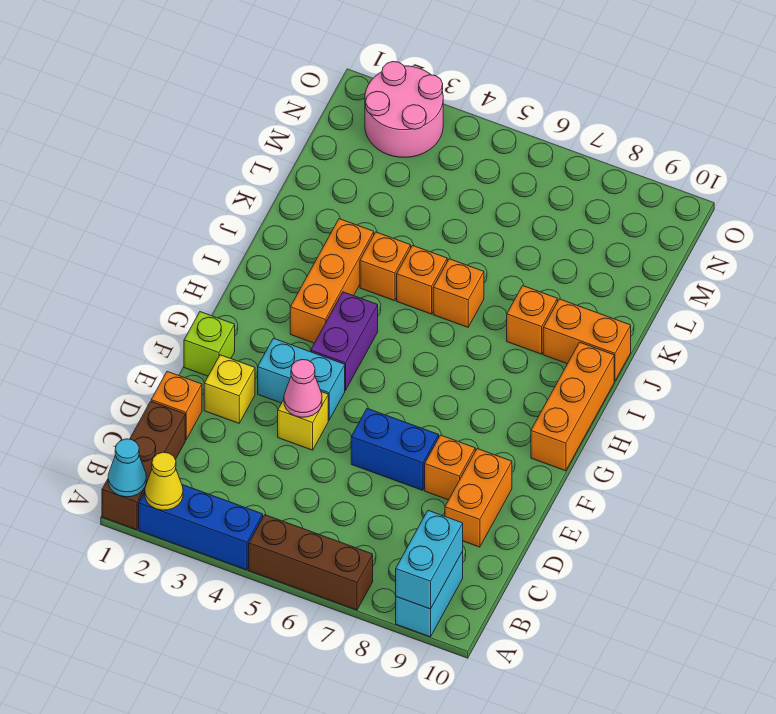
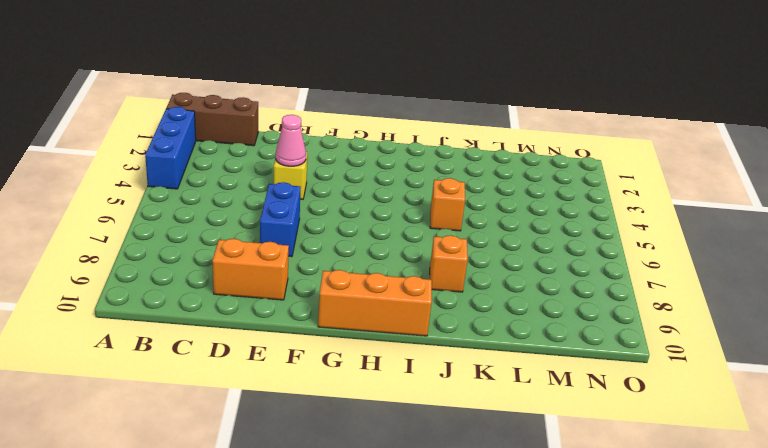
none -> brown brick A5:A7 level 1
none -> cyan brick A9:B9 level 1
none -> orange brick D1 level 1

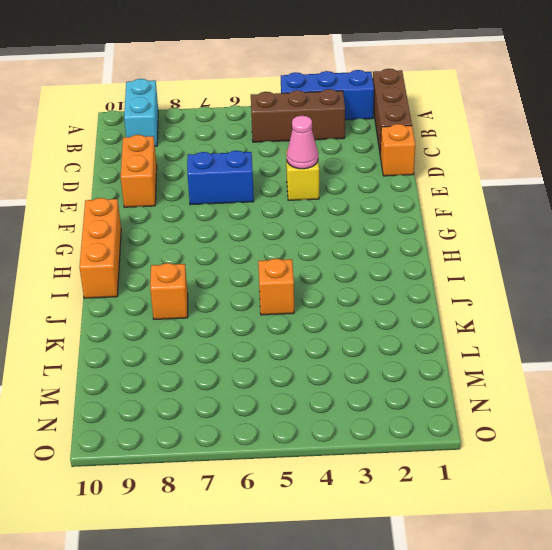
brown brick B3:B5 level 1 -> brown brick A5:A7 level 1
none -> yellow brick E2 level 1
none -> orange brick E8 level 1
none -> lime brick F1 level 1

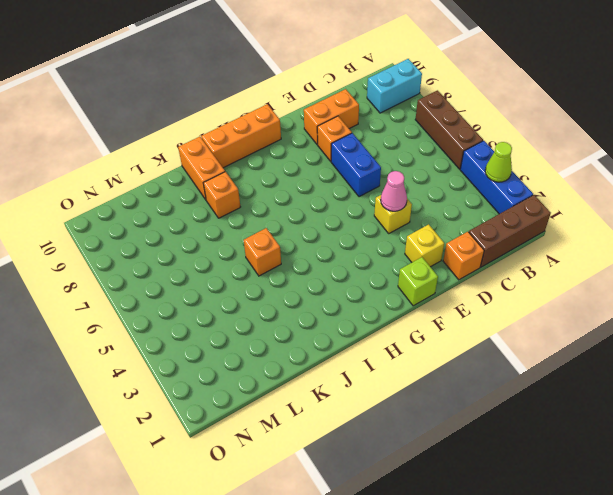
lime cone A3 level 2 -> none
none -> cyan brick F3:F4 level 1
none -> purple brick G4:H4 level 1
none -> orange brick H3:J3 level 1

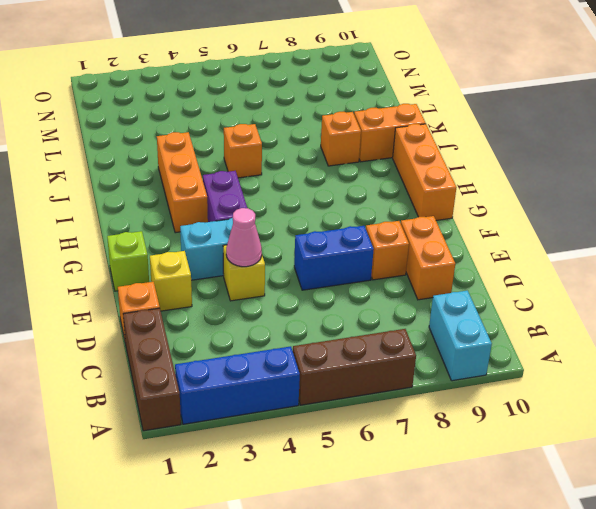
none -> orange brick J4 level 1
none -> orange brick J6 level 1
none -> pink round brick N2:O3 level 1

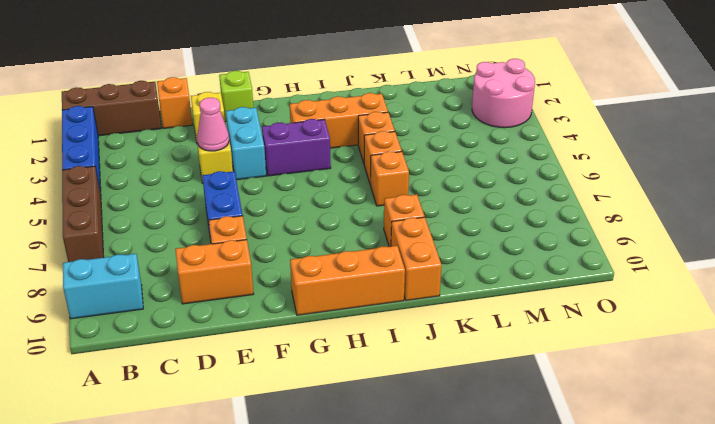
none -> cyan cone A1 level 2
none -> yellow cone A2 level 2
none -> cyan brick A9:B9 level 2

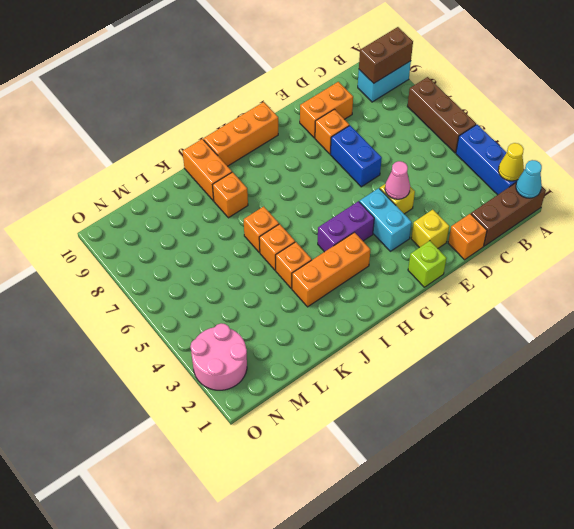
brown brick A9:B9 level 2 -> cyan brick A9:B9 level 2

